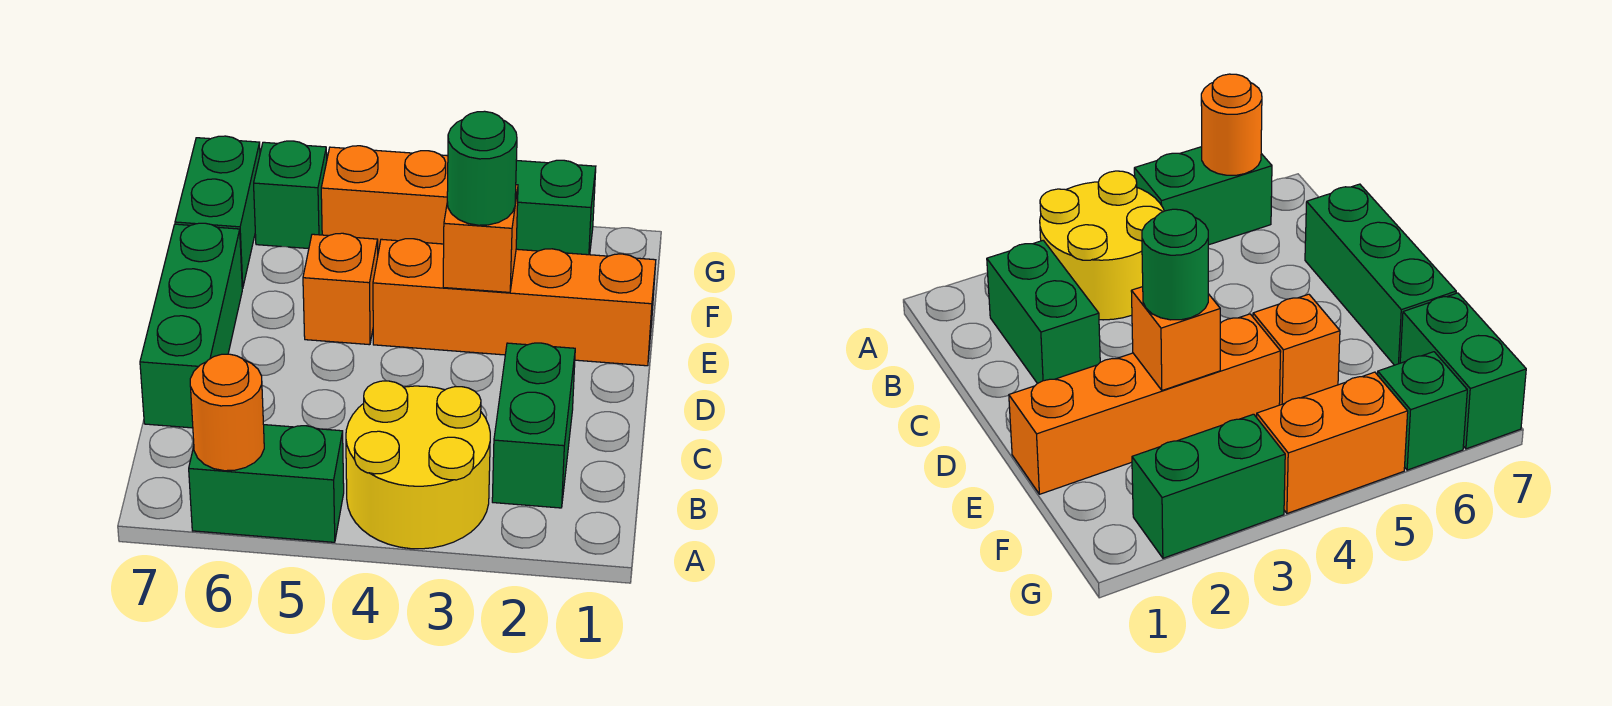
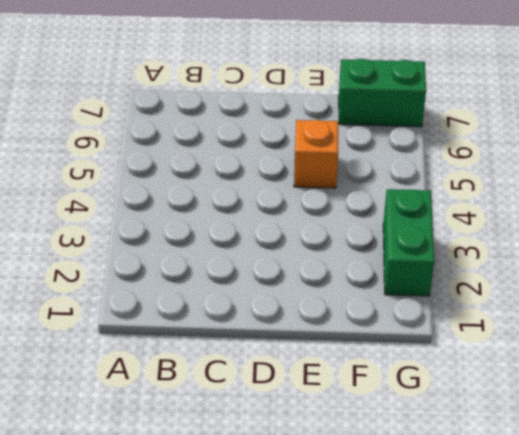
none -> yellow round brick A3:B4 level 1
none -> green brick A5:A6 level 1
none -> green brick B2:C2 level 1

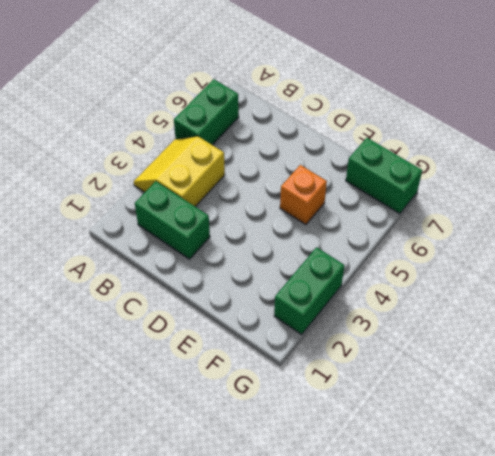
yellow slope A3:B4 level 1 top B -> yellow round brick A3:B4 level 1
none -> green brick C7:E7 level 1
none -> orange brick E1:E4 level 1
none -> orange brick G4:G5 level 1

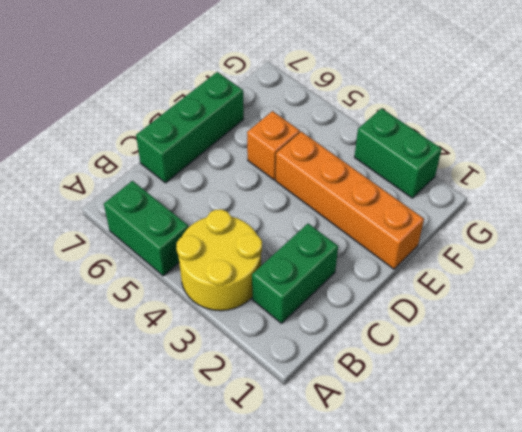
none -> green brick F7:G7 level 1
none -> orange brick G4:G5 level 1
none -> green brick G6 level 1

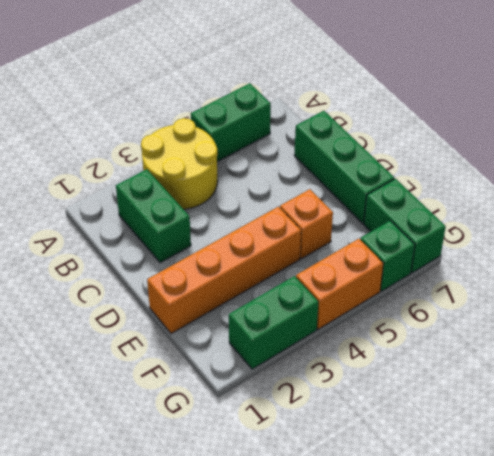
none -> orange round brick A6 level 2
none -> orange brick E3 level 2
none -> green round brick E3 level 3

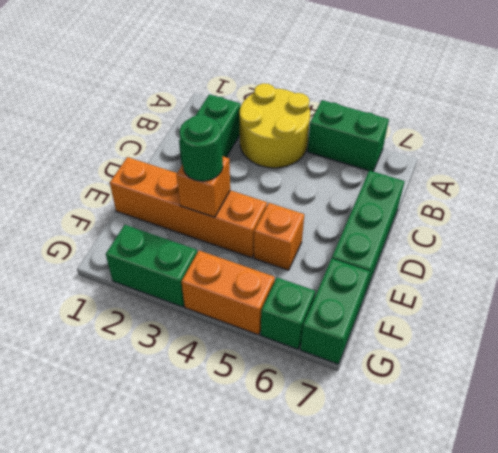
none -> orange round brick A6 level 2

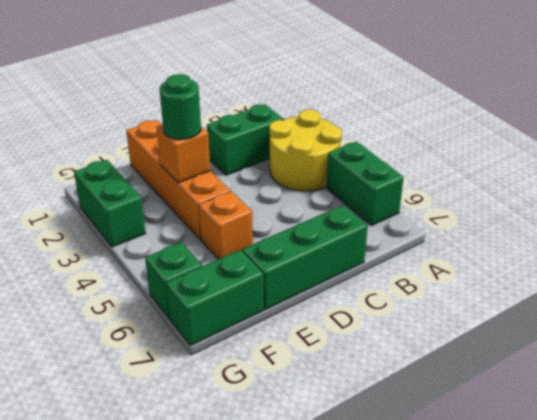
none -> orange brick G4:G5 level 1
none -> orange round brick A6 level 2

